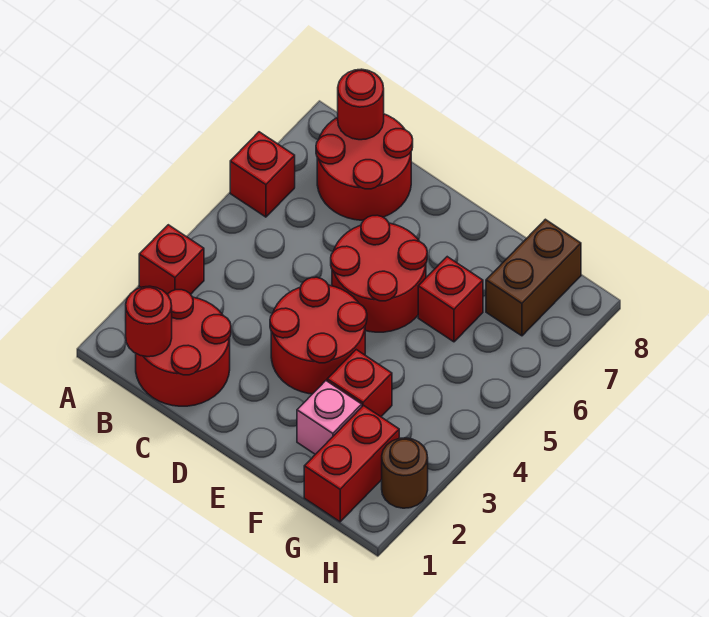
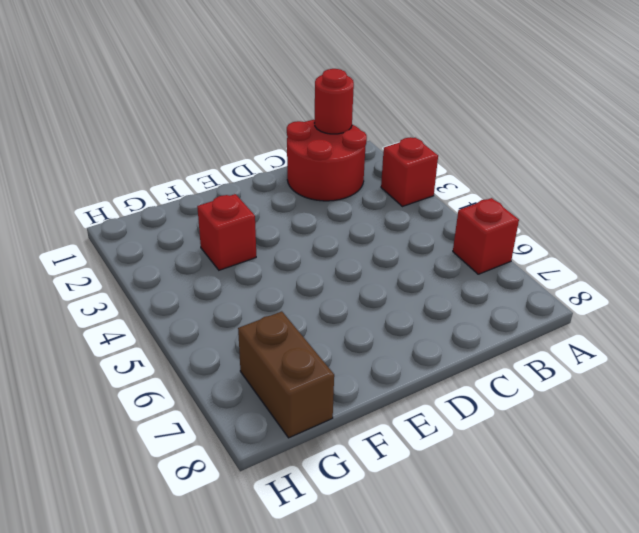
none -> red round brick B7:C8 level 1
none -> red round brick D3:E4 level 1
none -> red round brick D5:E6 level 1

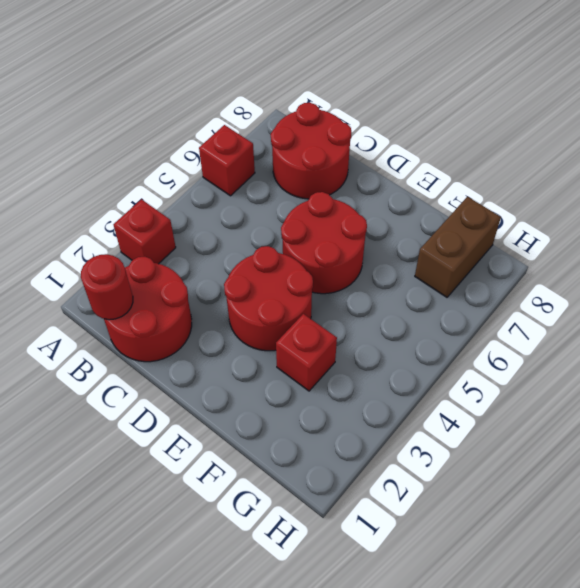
none -> pink brick F2 level 1
none -> red brick F6 level 1
none -> red brick G1:G2 level 1

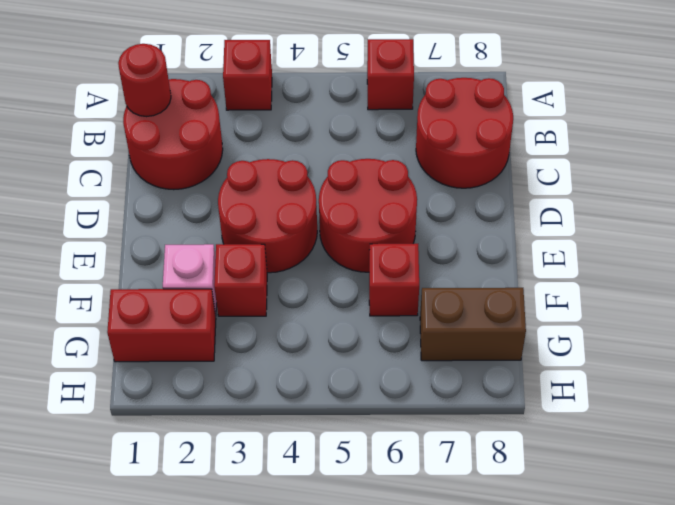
none -> brown round brick H2 level 1
none -> red round brick B8 level 2

